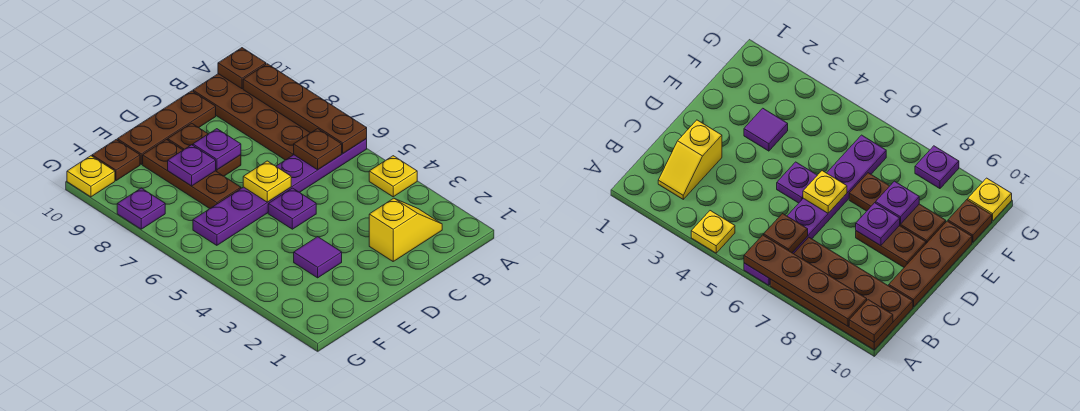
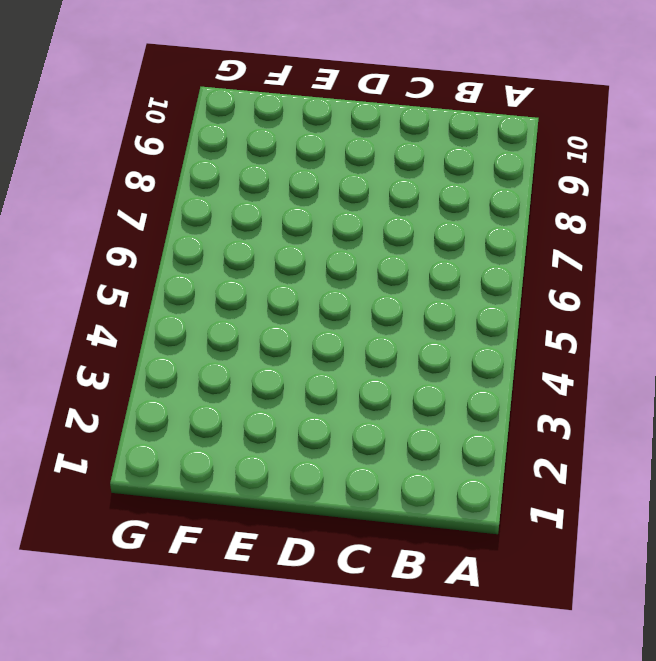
none -> yellow plate A4 level 1
none -> purple plate A6:F6 level 1
none -> brown plate A7:B10 level 1

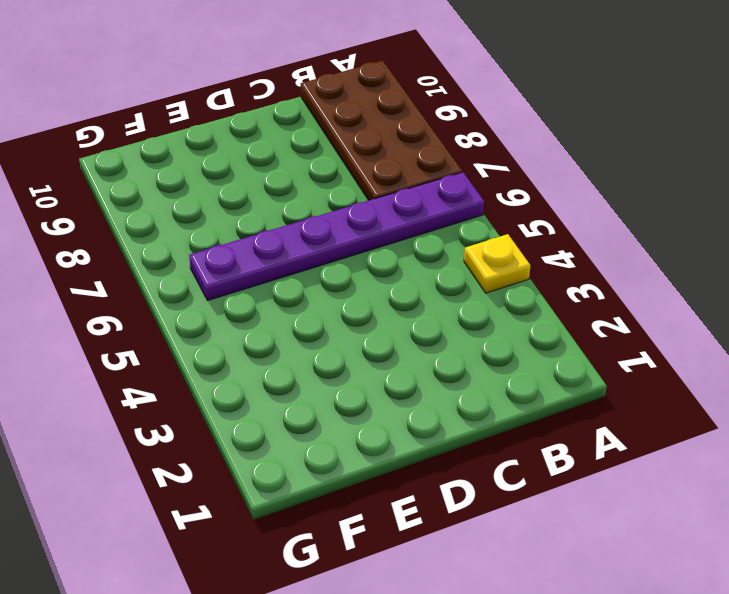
none -> yellow slope B2:C2 level 1 top C
none -> brown plate C10:E10 level 1
none -> purple plate D5 level 1

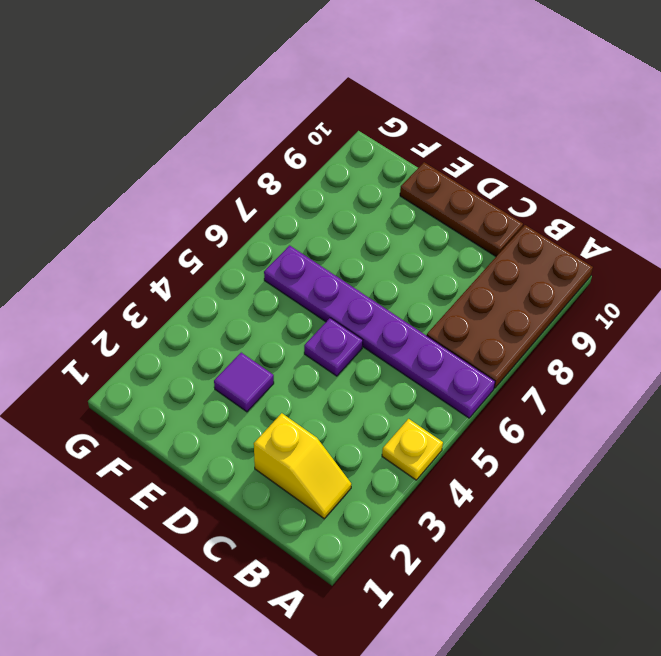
none -> brown plate D8:D9 level 1
none -> brown plate E7:E9 level 1
none -> brown plate F10 level 1

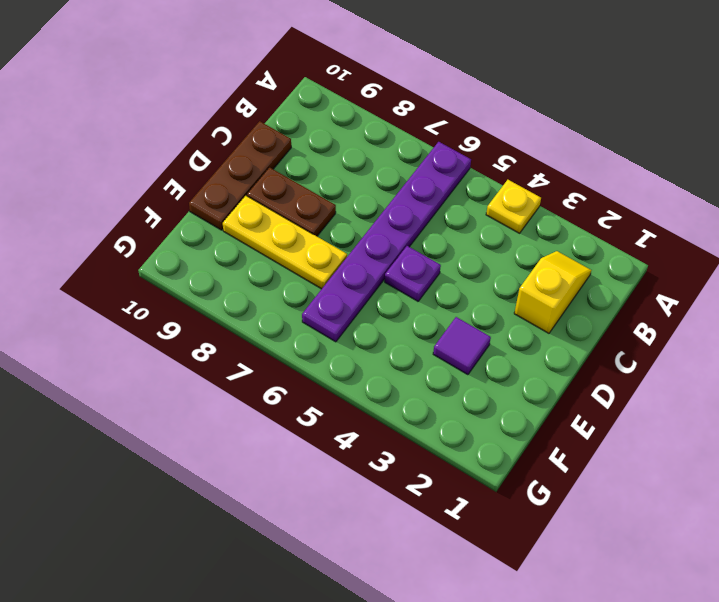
yellow plate E7:E9 level 1 -> brown plate E7:E9 level 1
none -> brown plate A7:B10 level 1
none -> brown plate F10 level 1
none -> purple plate G8 level 1

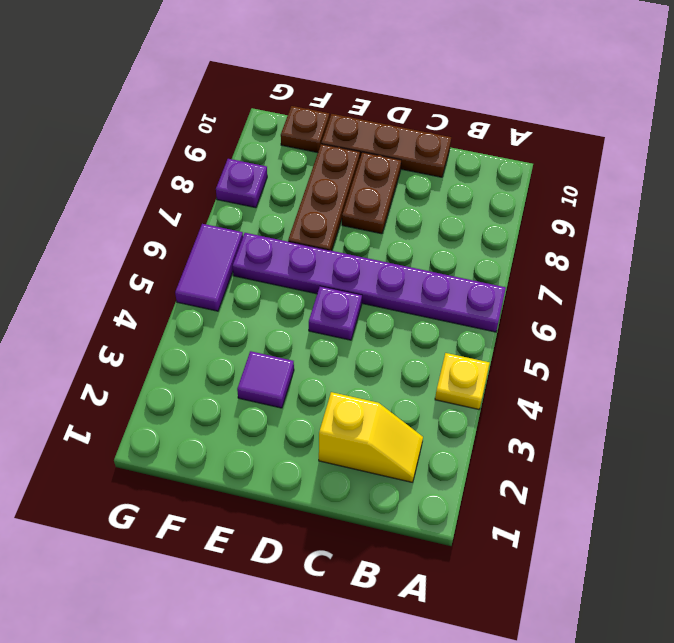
purple tile G5:G6 level 1 -> none
none -> brown plate A7:B10 level 1
none -> yellow plate G10 level 1
none -> brown plate A6:A9 level 2

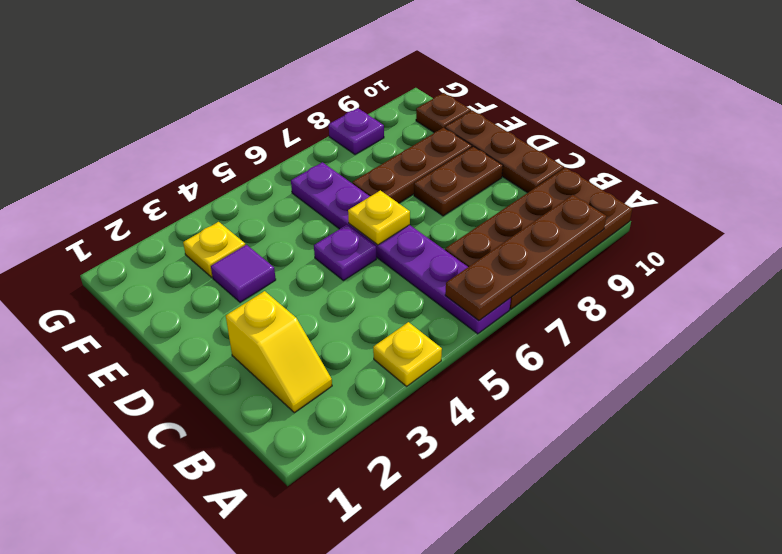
yellow plate F3 level 1 -> yellow plate G10 level 1
none -> brown plate A10 level 2
none -> brown plate B6 level 2
none -> purple plate D8 level 2

